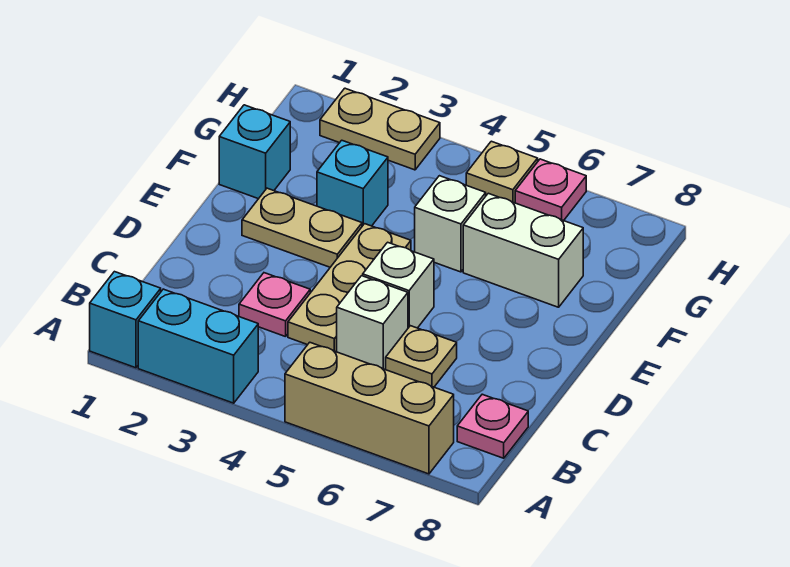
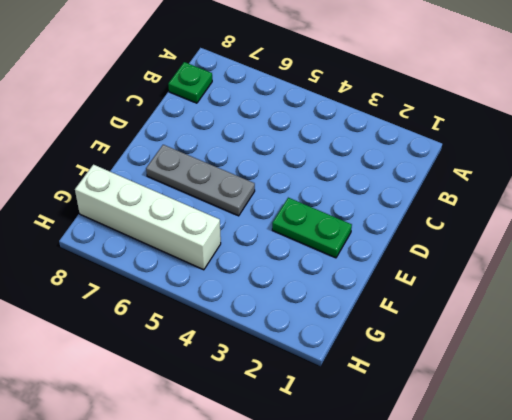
green plate B8 level 1 -> pink plate B8 level 1
green plate E2:E3 level 1 -> tan plate E2:E3 level 1
grey plate E5:E7 level 1 -> none
white brick G5:G8 level 1 -> none
none -> cyan brick A1 level 1
none -> cyan brick A2:A3 level 1
none -> tan brick A5:A7 level 1

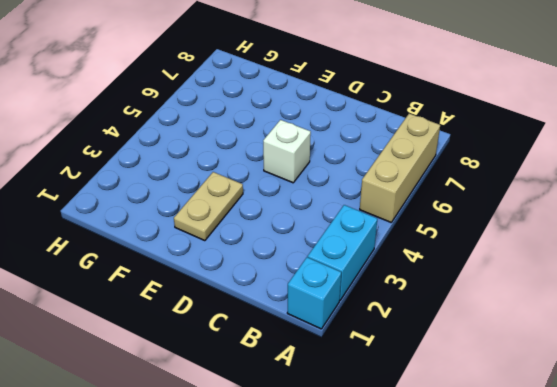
none -> pink plate B8 level 1
none -> pink plate C3 level 1
none -> tan plate C4:E4 level 1

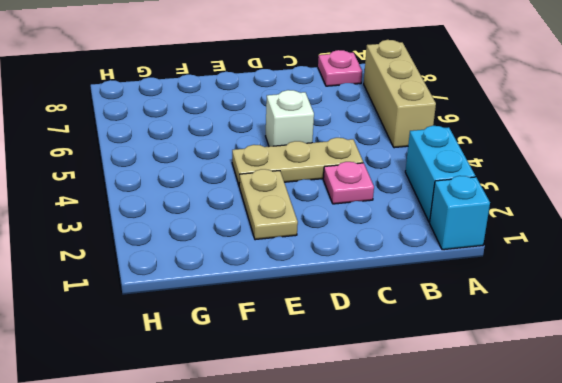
none -> white brick C5 level 1
none -> tan plate C6 level 1
none -> cyan brick F1 level 1

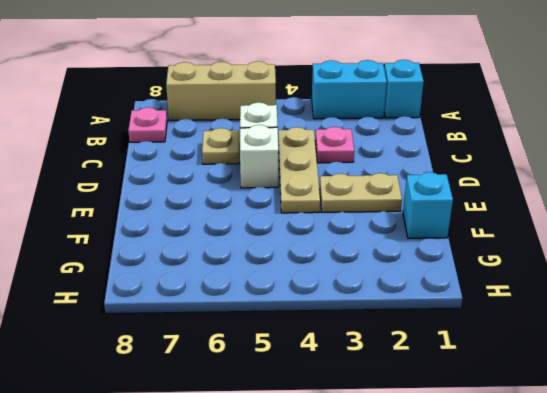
none -> cyan brick F3 level 1
none -> white brick F5 level 1
none -> white brick F6:F7 level 1

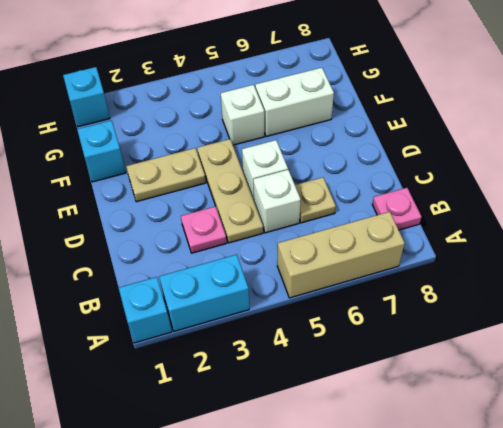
cyan brick H1 level 1 -> cyan brick F3 level 1
none -> tan plate H2:H3 level 1
none -> tan plate H5 level 1
none -> pink plate H6 level 1

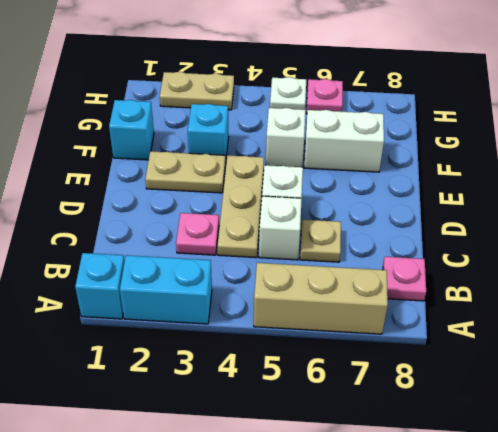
white plate H5 level 1 -> tan plate H5 level 1

